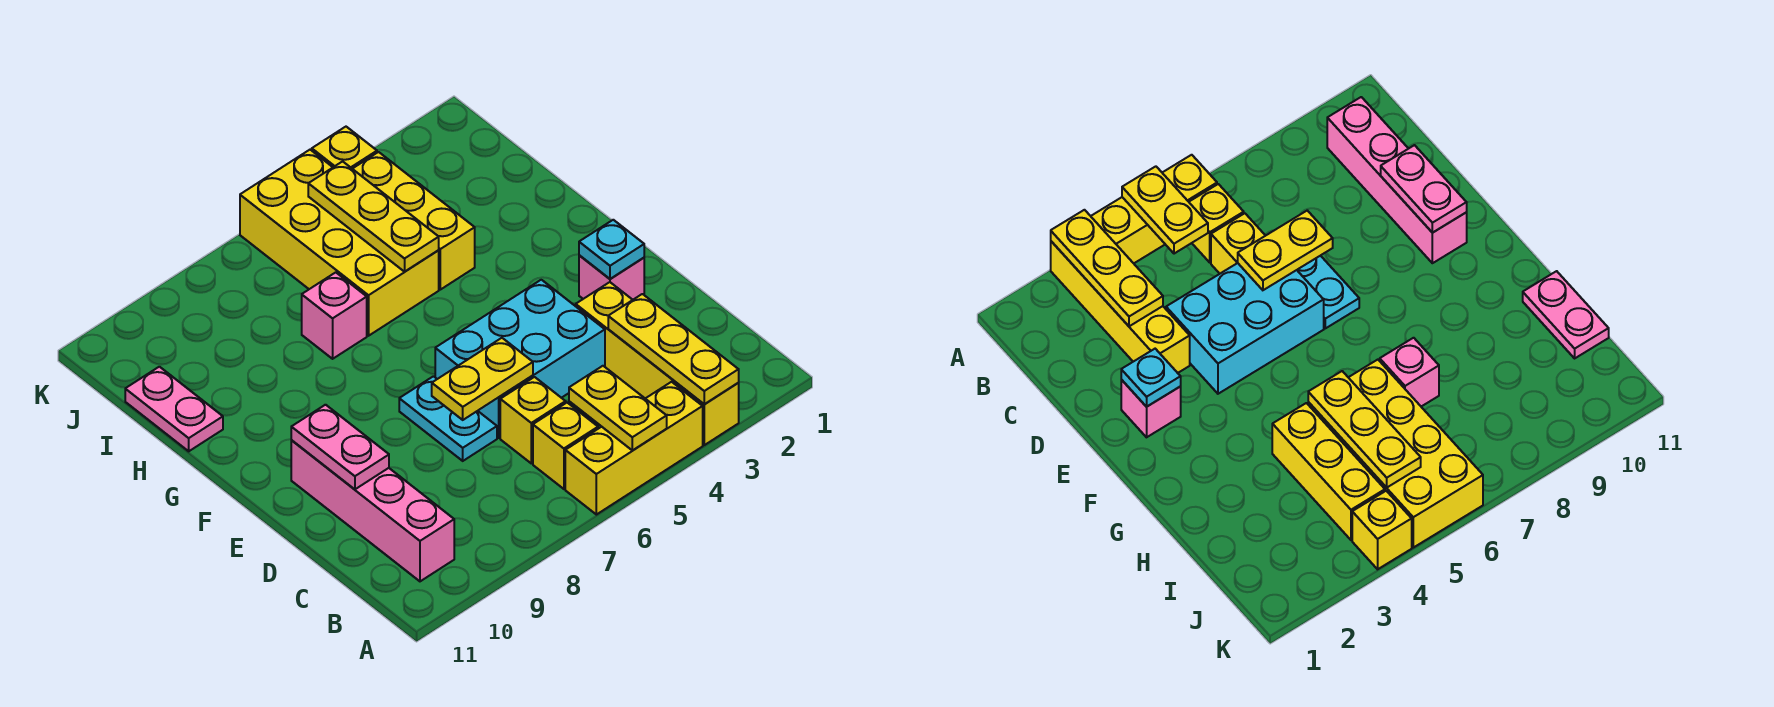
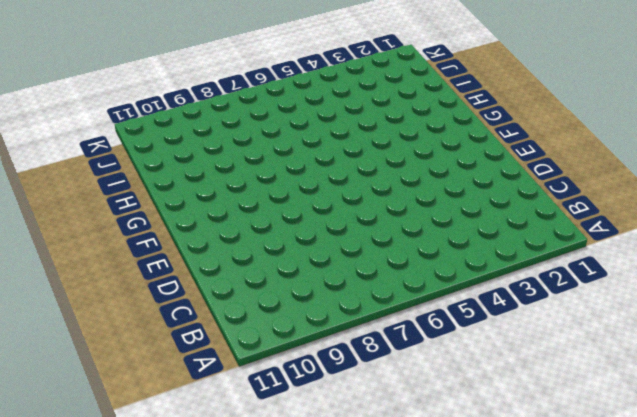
none -> yellow brick A3:D3 level 1
none -> yellow brick A4:A6 level 1
none -> yellow brick B6 level 1

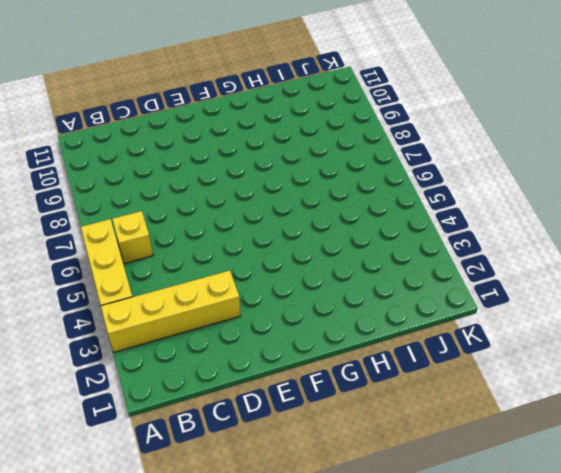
none -> pink brick B10:E10 level 1
none -> yellow brick C6 level 1
none -> cyan brick D4:E6 level 1

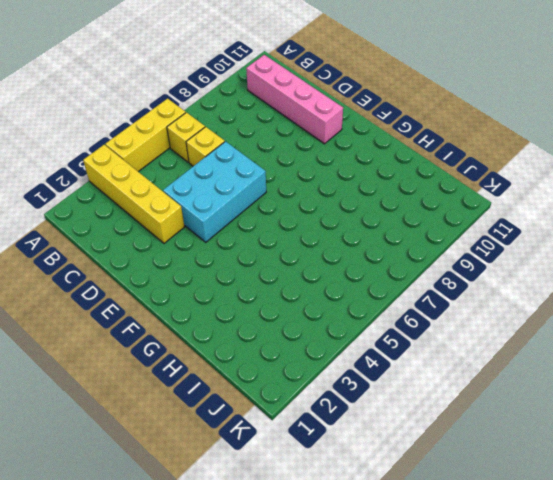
none -> cyan plate D7:E7 level 1
none -> pink brick E2 level 1
none -> yellow brick H4:J4 level 1

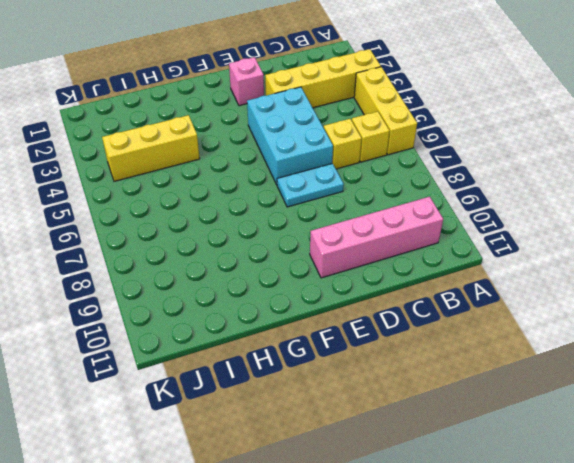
none -> yellow brick H5:K6 level 1
none -> pink brick H7 level 1
none -> pink plate H11:I11 level 1

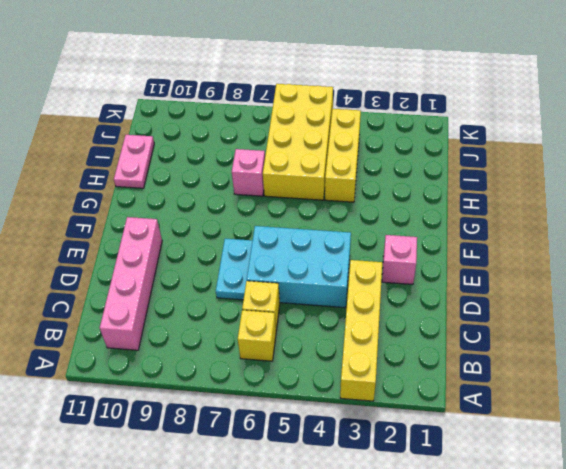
none -> yellow brick A4:A6 level 1
none -> yellow brick K4 level 1
none -> yellow plate A3:C3 level 2

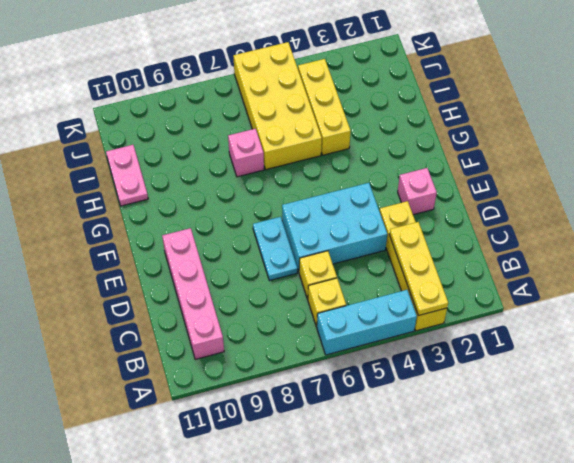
cyan brick A4:A6 level 1 -> yellow brick A4:A6 level 1
none -> yellow brick K4 level 1
none -> yellow plate A5:B5 level 2
none -> yellow plate D6:D7 level 2

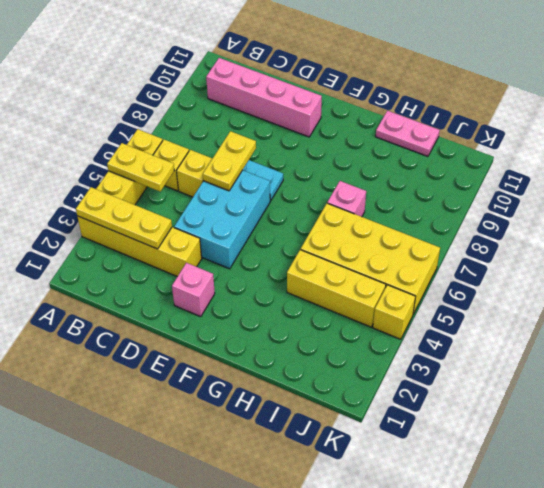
none -> pink plate D10:E10 level 2
none -> cyan plate E2 level 2
none -> yellow plate H5:J5 level 2

